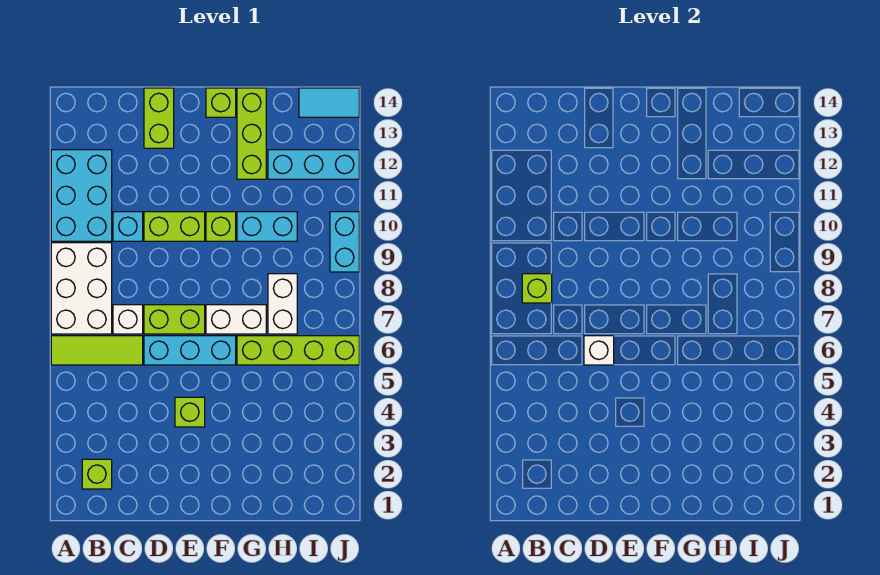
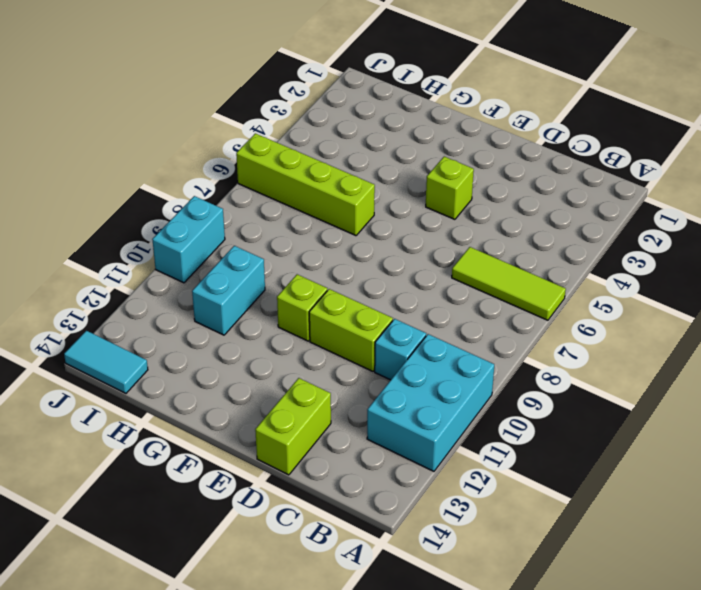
cyan brick H10:H11 level 1 -> cyan brick G10:H10 level 1
none -> white brick A7:B9 level 1
none -> lime brick B2 level 1
none -> white brick C7 level 1

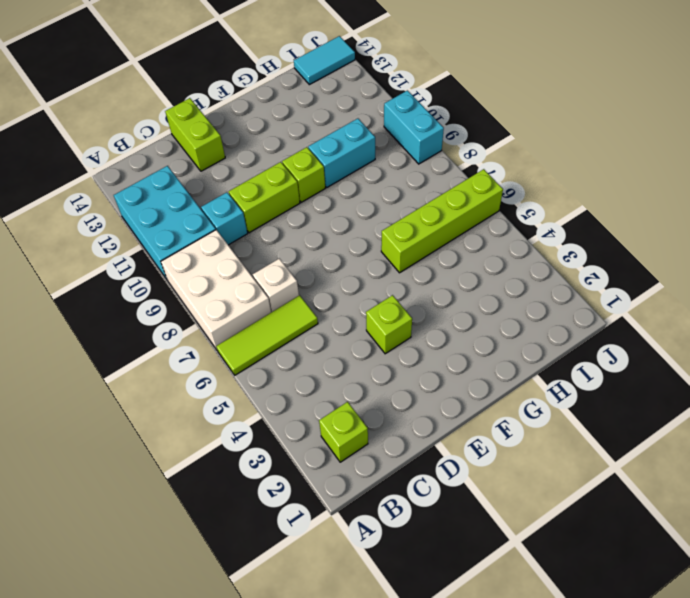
none -> cyan brick D6:F6 level 1
none -> lime brick D7:E7 level 1
none -> white brick F7:G7 level 1

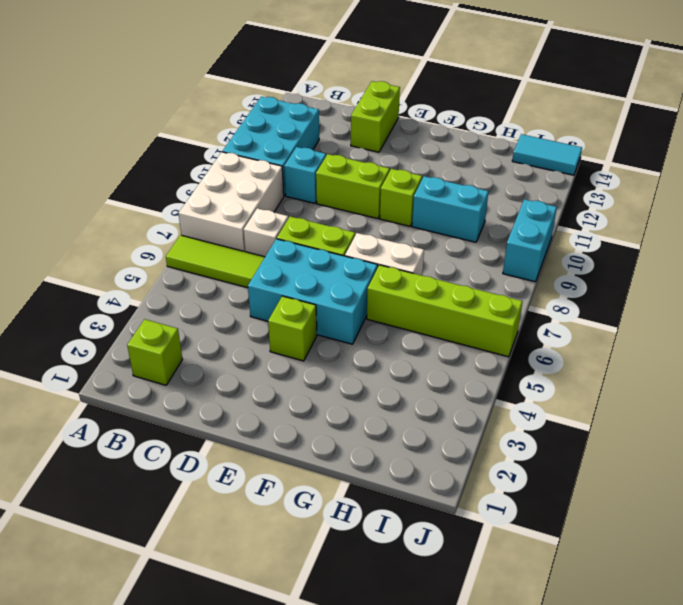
cyan brick D5:F6 level 1 -> cyan brick D6:F6 level 1
none -> lime brick F14 level 1
none -> lime brick G12:G14 level 1
none -> white brick H7:H8 level 1

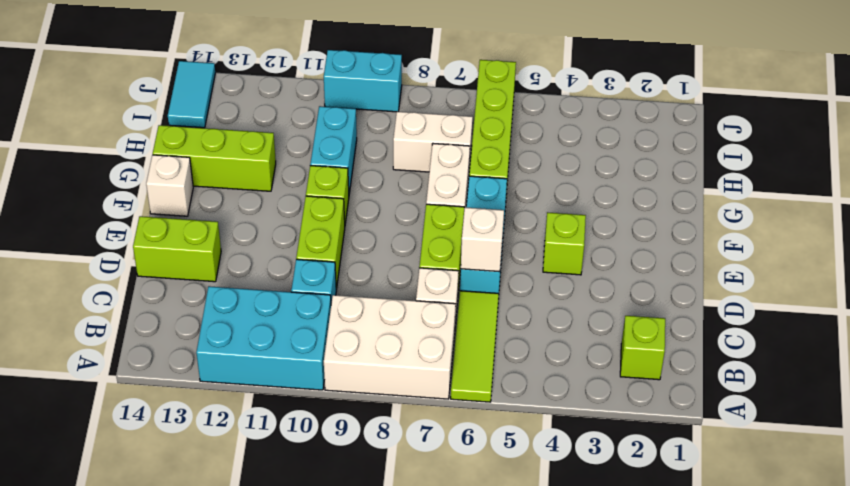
white brick F14 level 1 -> lime brick F14 level 1
none -> cyan brick H12:J12 level 1
none -> lime brick B8 level 2

